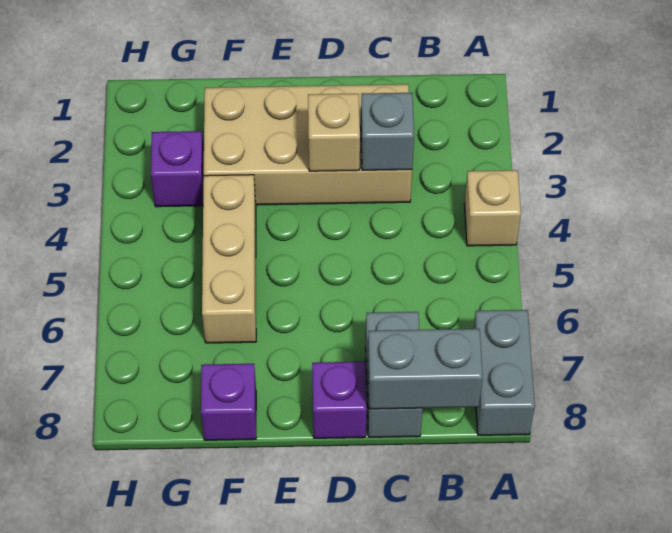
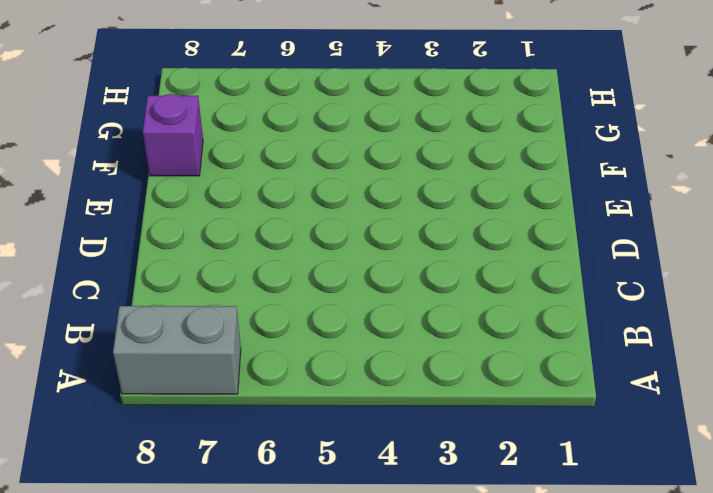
none -> tan brick A4 level 1
none -> tan brick C2:F3 level 1

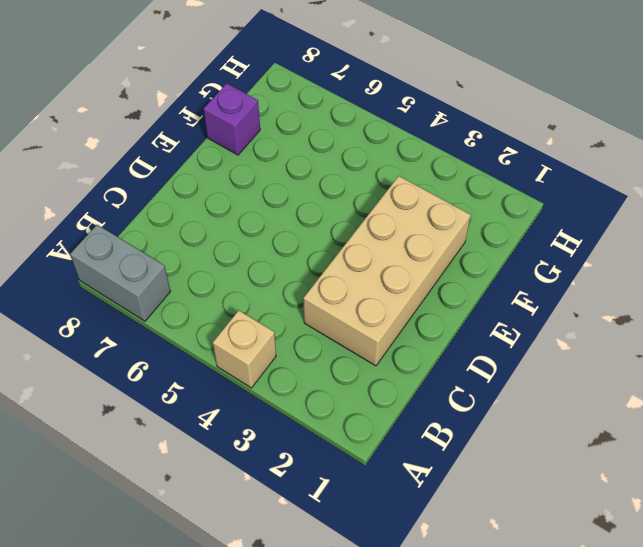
none -> grey brick C7:C8 level 1
none -> purple brick D8 level 1

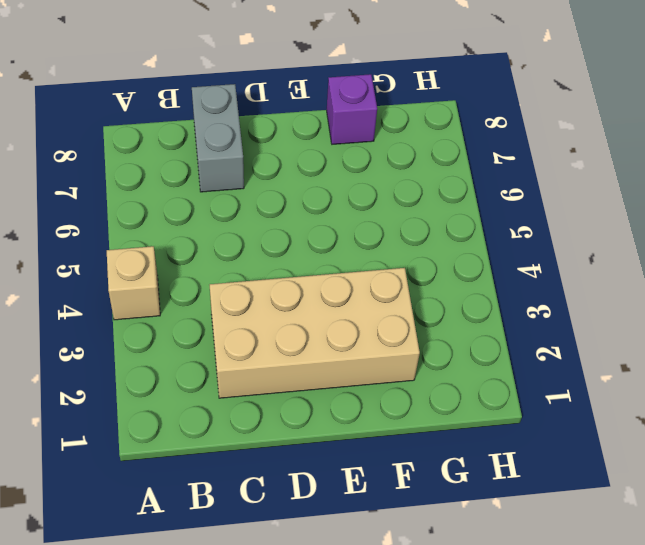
none -> grey brick A7:A8 level 1
none -> purple brick D8 level 1

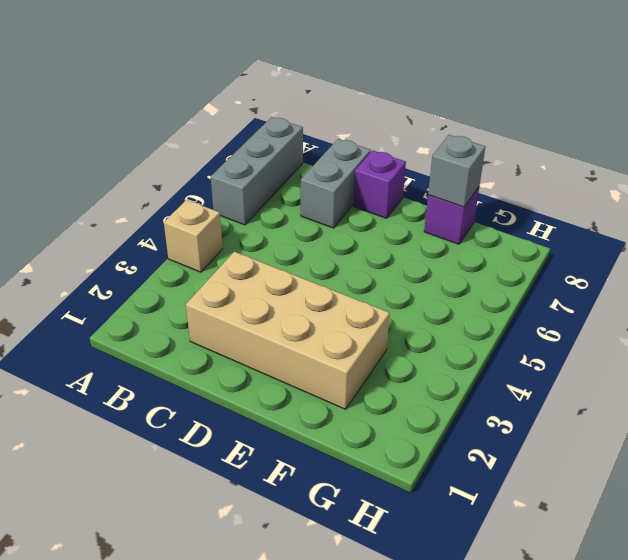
grey brick A6:A8 level 1 -> grey brick A7:A8 level 1
grey brick F8 level 2 -> grey brick C3 level 2
none -> tan brick F4:F6 level 1
none -> purple brick G3 level 1

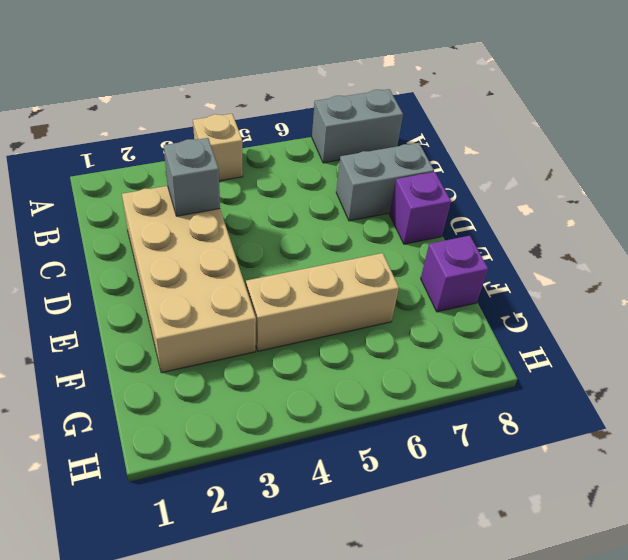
none -> purple brick G3 level 1
none -> grey brick B8:C8 level 2

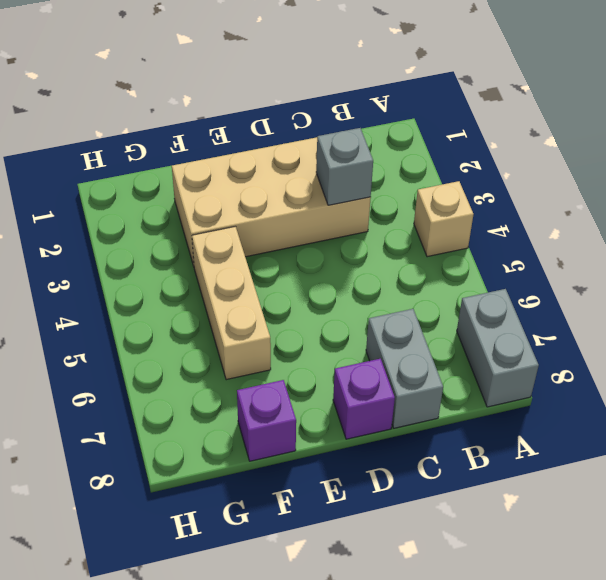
none -> purple brick G3 level 1
none -> grey brick B8:C8 level 2

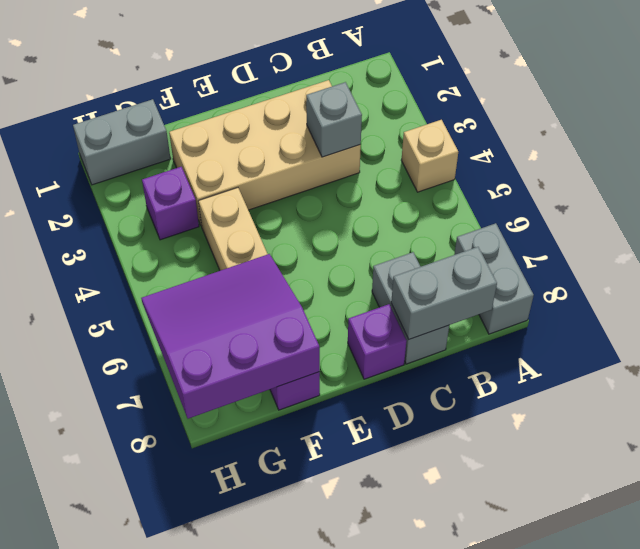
purple slope F6:H8 level 2 top 8 -> none
grey brick G1:H1 level 1 -> none
none -> tan brick D3 level 2

